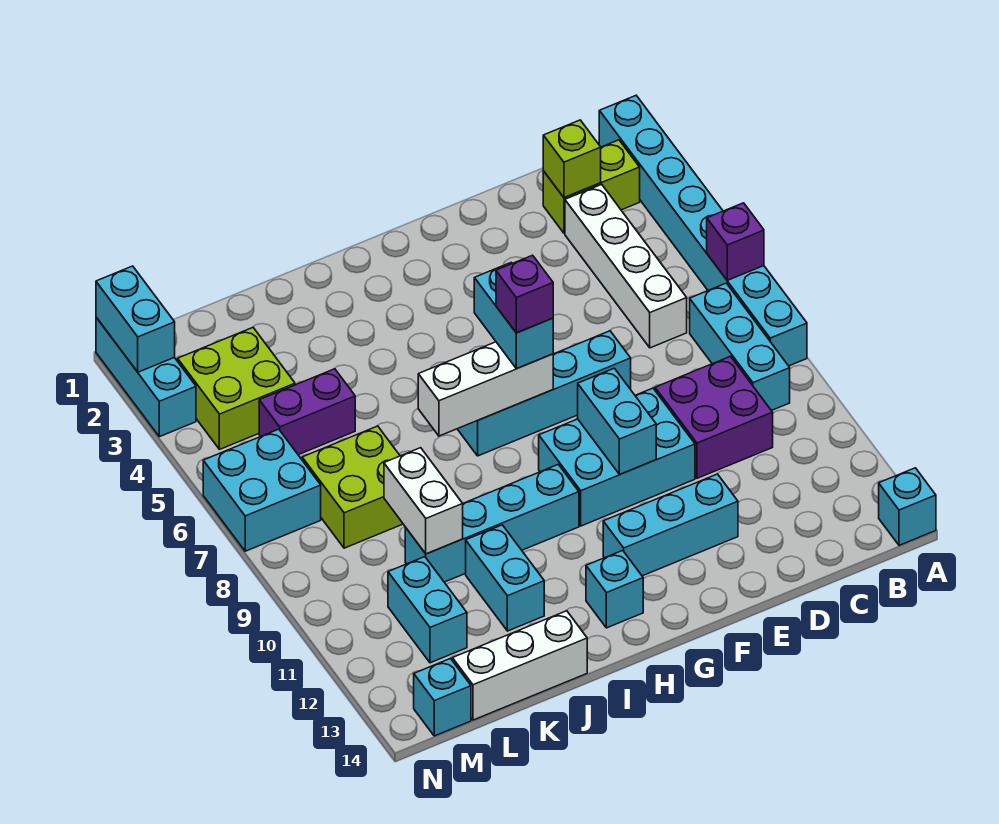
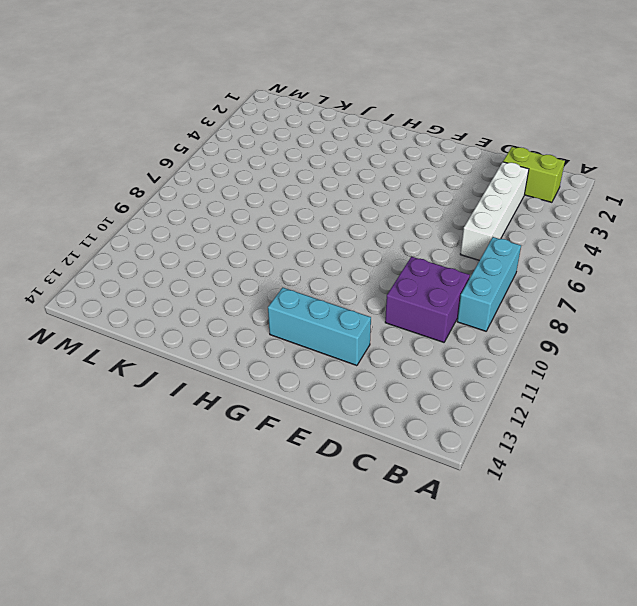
none -> cyan brick A1:A8 level 1
none -> cyan brick A14 level 1
none -> cyan brick E7:H7 level 1

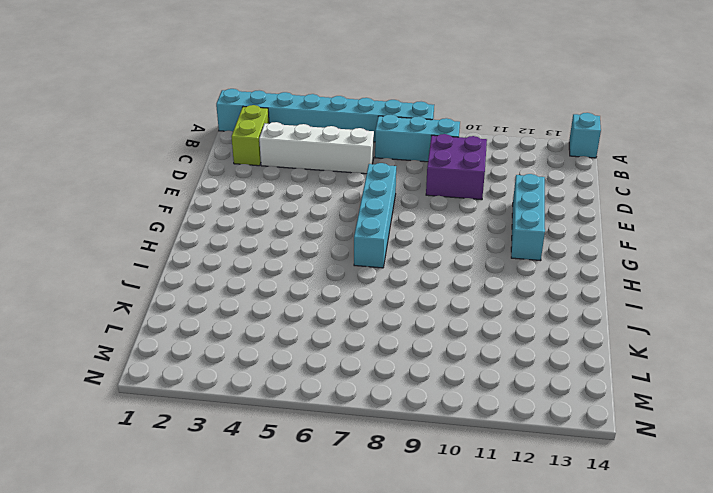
none -> cyan brick E9:G10 level 1
none -> cyan brick H10:K10 level 1
none -> cyan brick H13 level 1

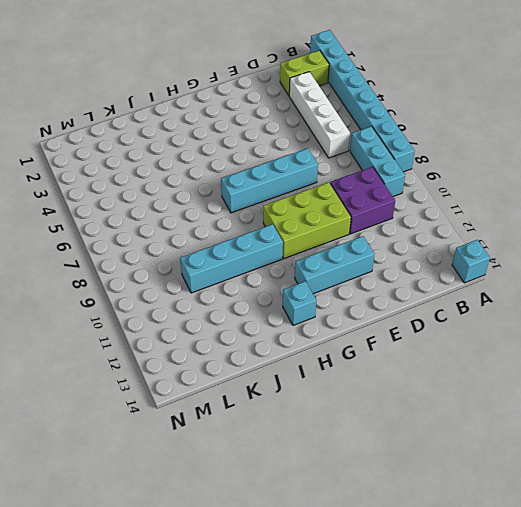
lime brick E9:G10 level 1 -> cyan brick E9:G10 level 1
none -> cyan brick J11:J12 level 1
none -> white brick J14:L14 level 1
none -> purple brick K5:L5 level 1

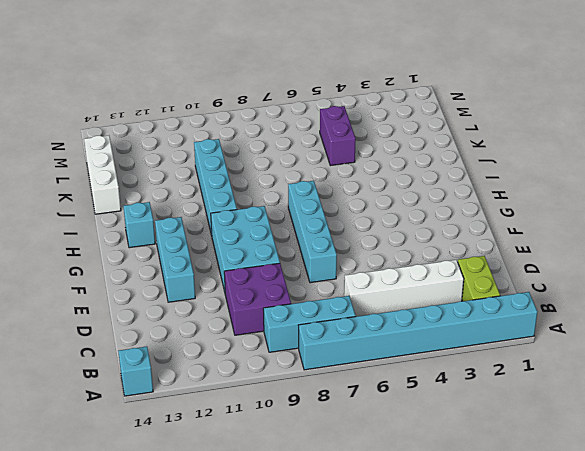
none -> cyan brick J11:J12 level 1
none -> lime brick K7:L8 level 1
none -> lime brick L3:M4 level 1

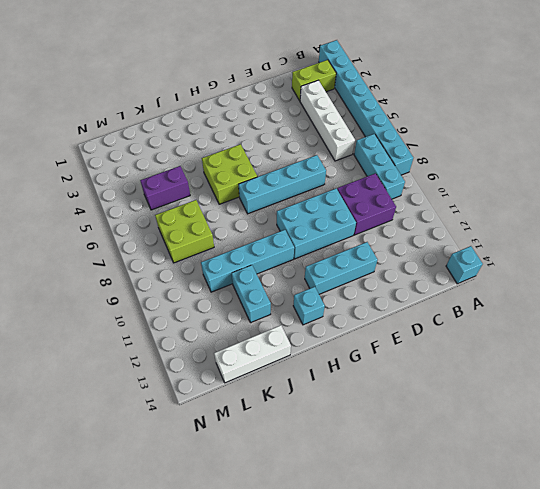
lime brick H5:I6 level 1 -> lime brick L3:M4 level 1
none -> cyan brick L11:L12 level 1
none -> cyan brick M6:N7 level 1
none -> cyan brick M14 level 1

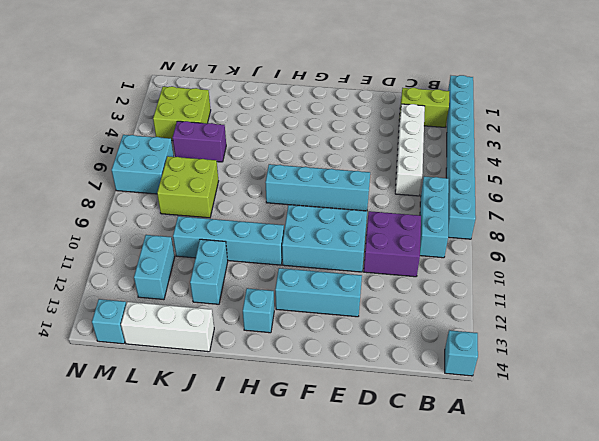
none -> cyan brick N1:N3 level 1
none -> purple brick A6 level 2
none -> lime brick C2 level 2

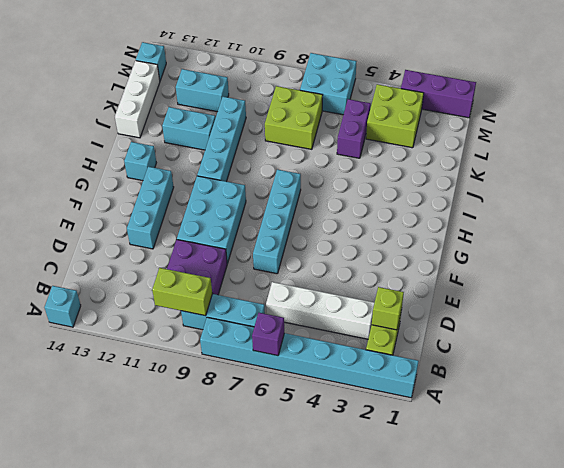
lime brick B9:B10 level 2 -> none
purple brick N1:N3 level 1 -> cyan brick N1:N3 level 1
none -> cyan brick F9:F10 level 2
none -> white brick G7:I7 level 2
none -> white brick K9:K10 level 2

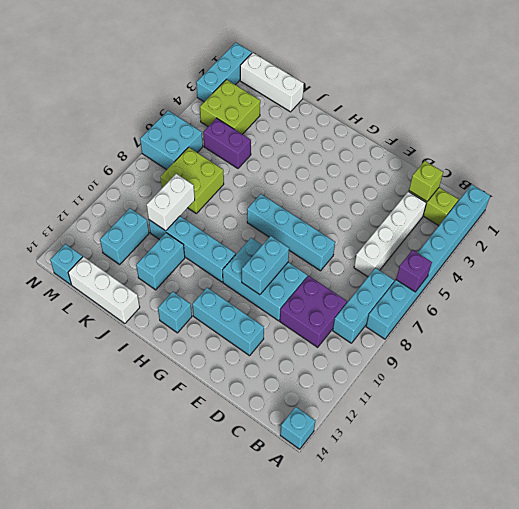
white brick K1:M1 level 1 -> white brick G7:I7 level 2
none -> cyan brick N1:N2 level 2
none -> cyan brick G6:G7 level 3
none -> purple brick G7 level 4

